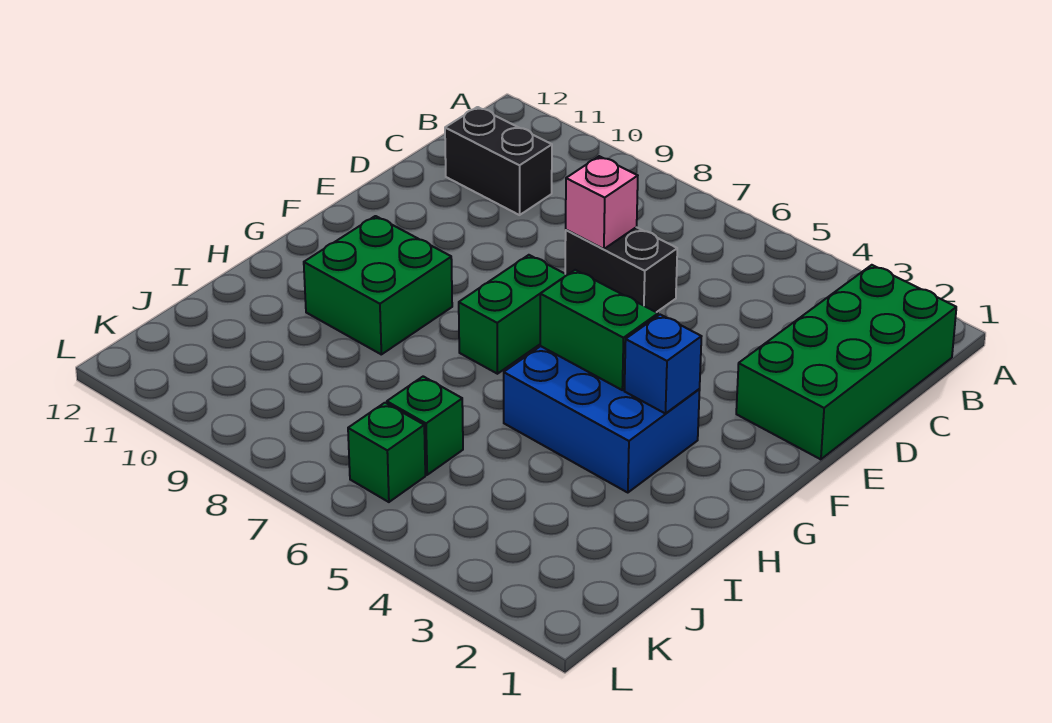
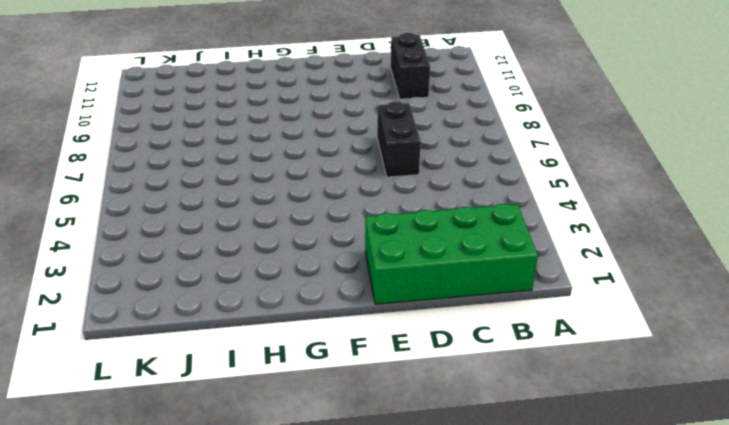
none -> green brick F7:G7 level 1
none -> blue brick G3:H5 level 1

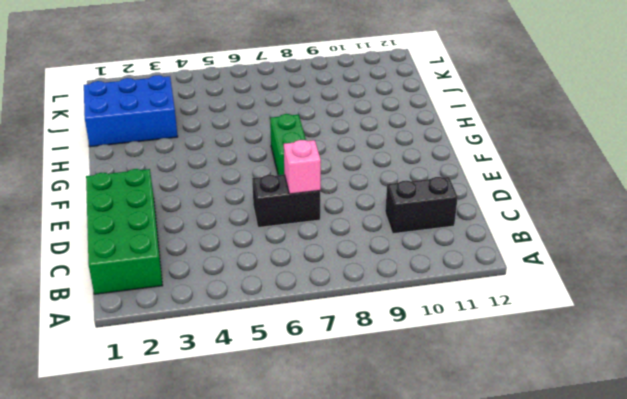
blue brick I1:J3 level 1 -> blue brick G3:H5 level 1
none -> green brick G9:H10 level 1
none -> green brick J6 level 1

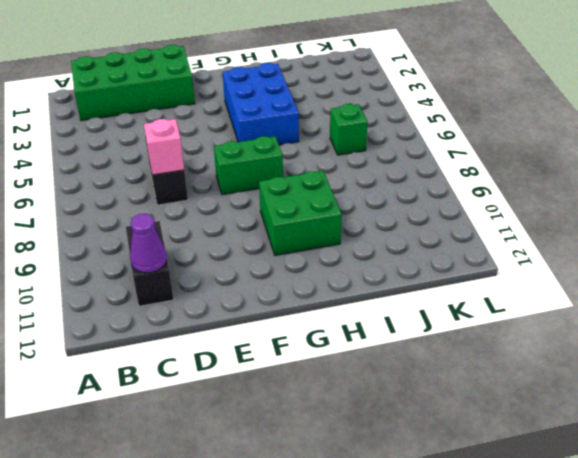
purple cone C11 level 2 -> none
none -> green brick K6 level 1
none -> blue brick G3 level 2

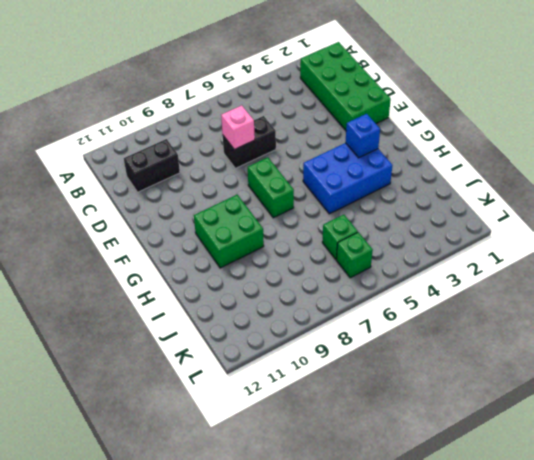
none -> green brick G4:G5 level 2

